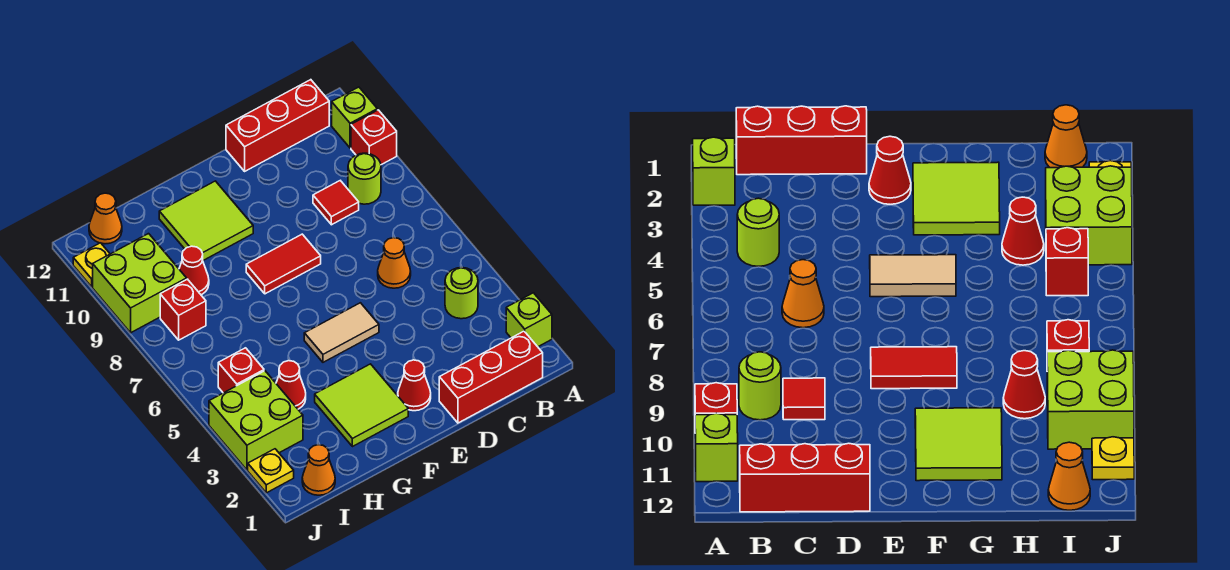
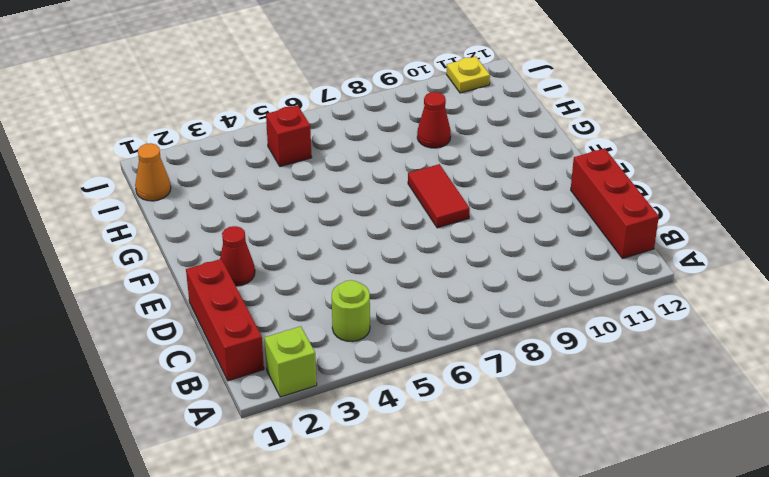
none -> red brick A10 level 1
none -> lime brick A11 level 1
none -> lime round brick B9 level 1

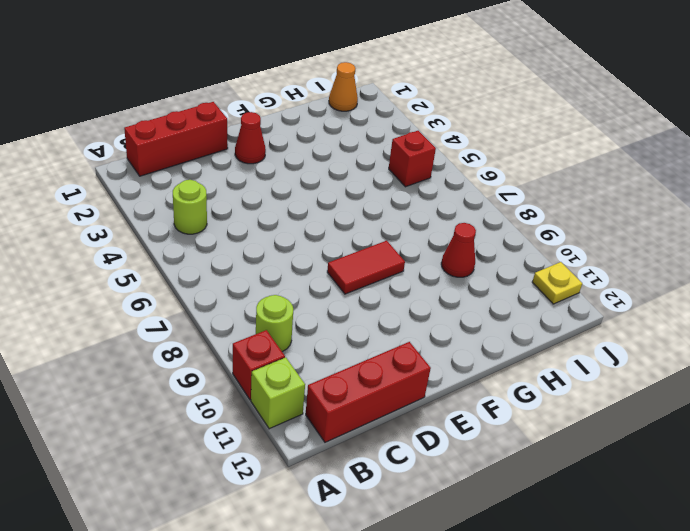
none -> lime brick A2 level 1
none -> orange cone C6 level 1
none -> red tile C9 level 1

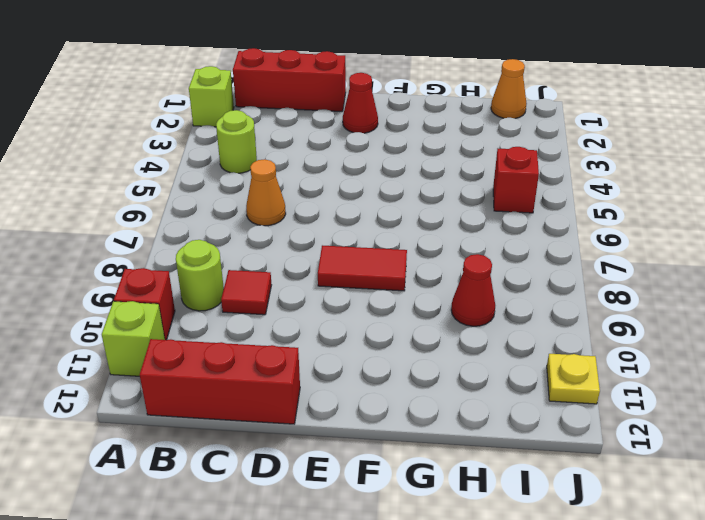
none -> tan tile E5:F5 level 1
none -> lime tile F2:G3 level 1
none -> lime tile F10:G11 level 1

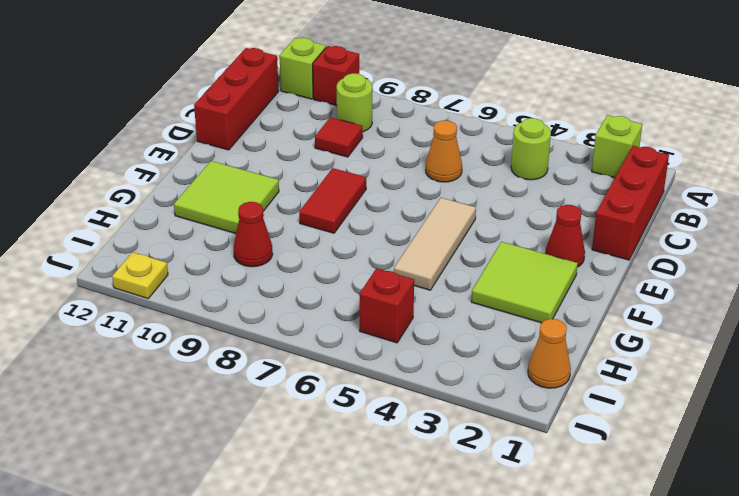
tan tile E5:G5 level 1 -> tan tile E5:F5 level 1
none -> red cone H4 level 1
none -> lime brick I3:J4 level 1
none -> red brick I8 level 1

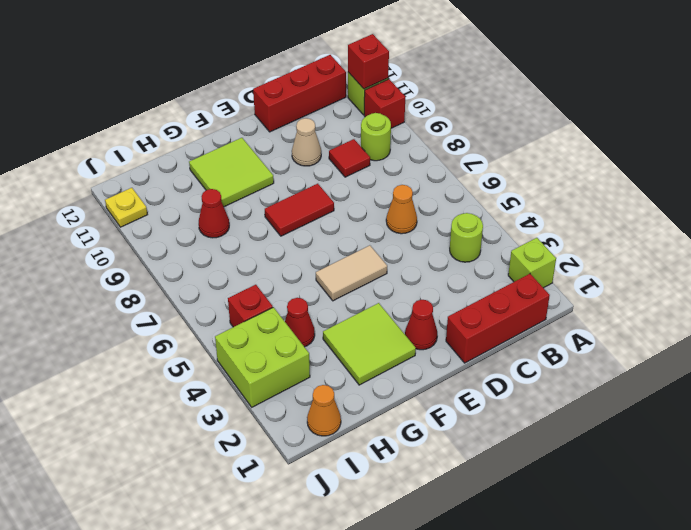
red brick A11 level 2 -> red brick I8 level 1
tan cone D10 level 1 -> none
none -> lime brick I9:J10 level 1
none -> orange cone I12 level 1
none -> yellow plate J2 level 1

